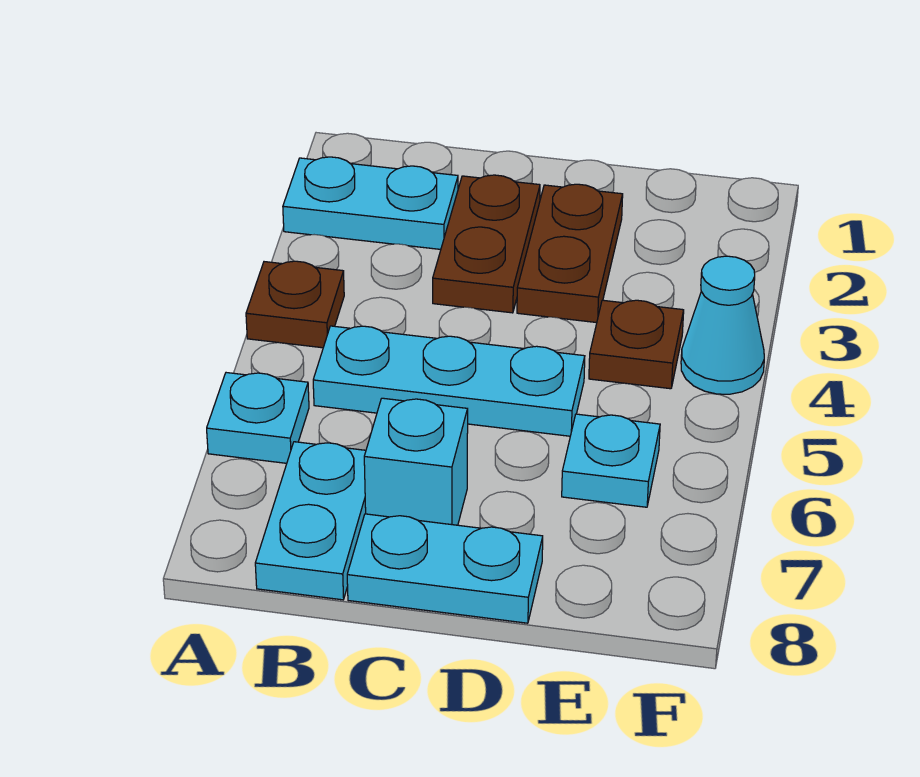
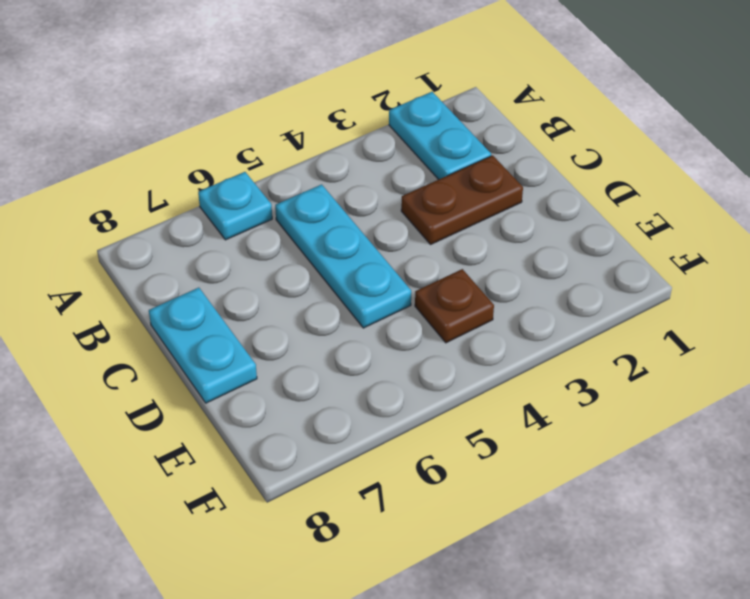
none -> brown plate A4 level 1
none -> cyan plate B7:B8 level 1
none -> cyan brick C7 level 1

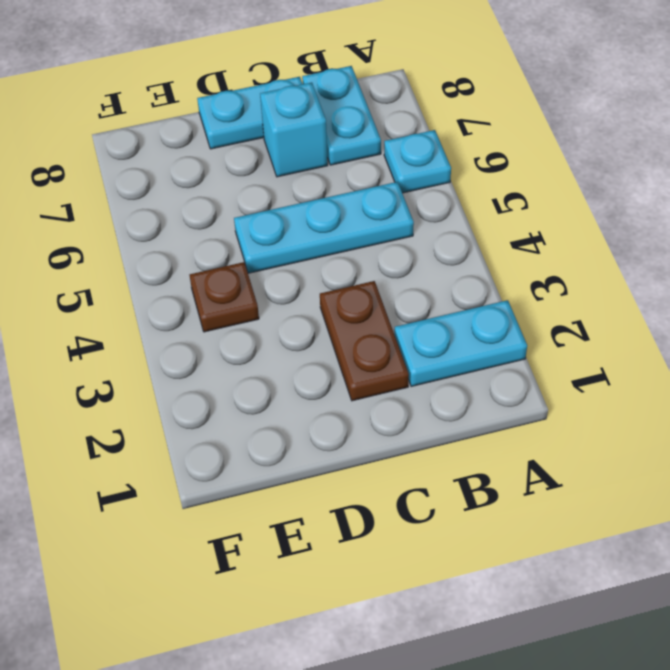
none -> brown plate A4 level 1
none -> brown plate D2:D3 level 1
none -> cyan plate E6 level 1

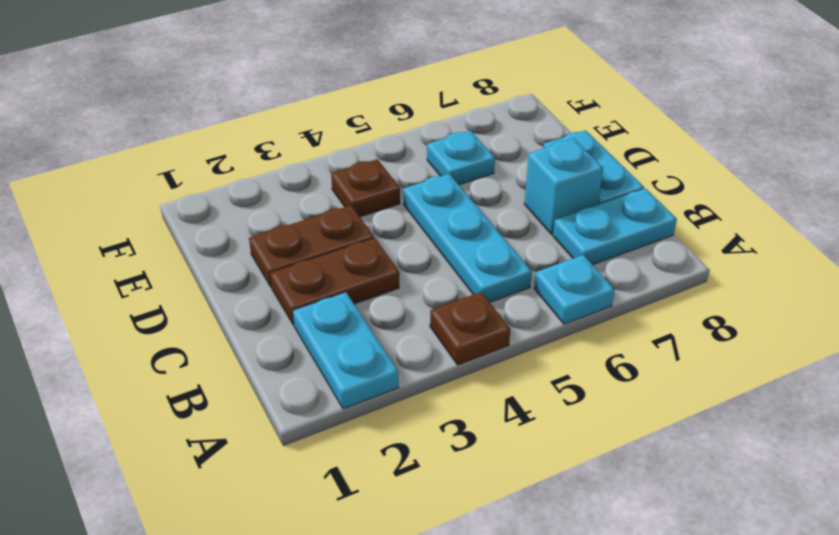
none -> cyan cone F4 level 1

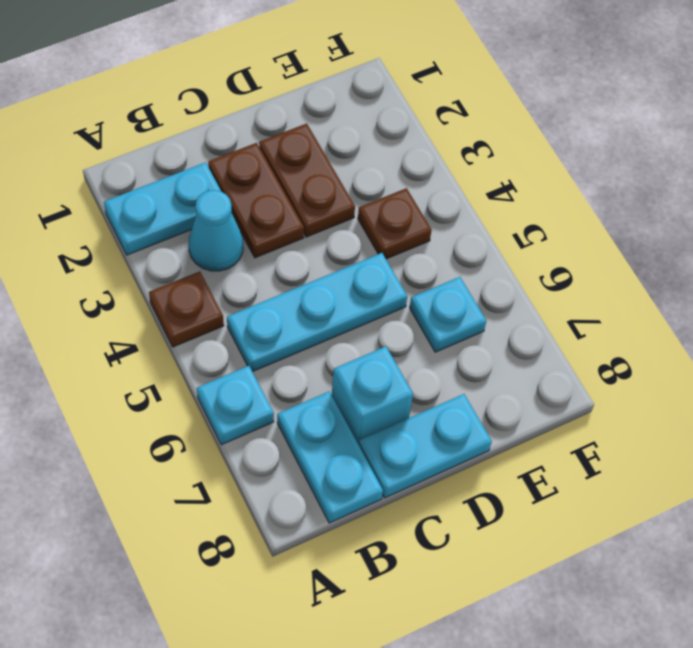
cyan cone B3 level 1 -> cyan cone F4 level 1

